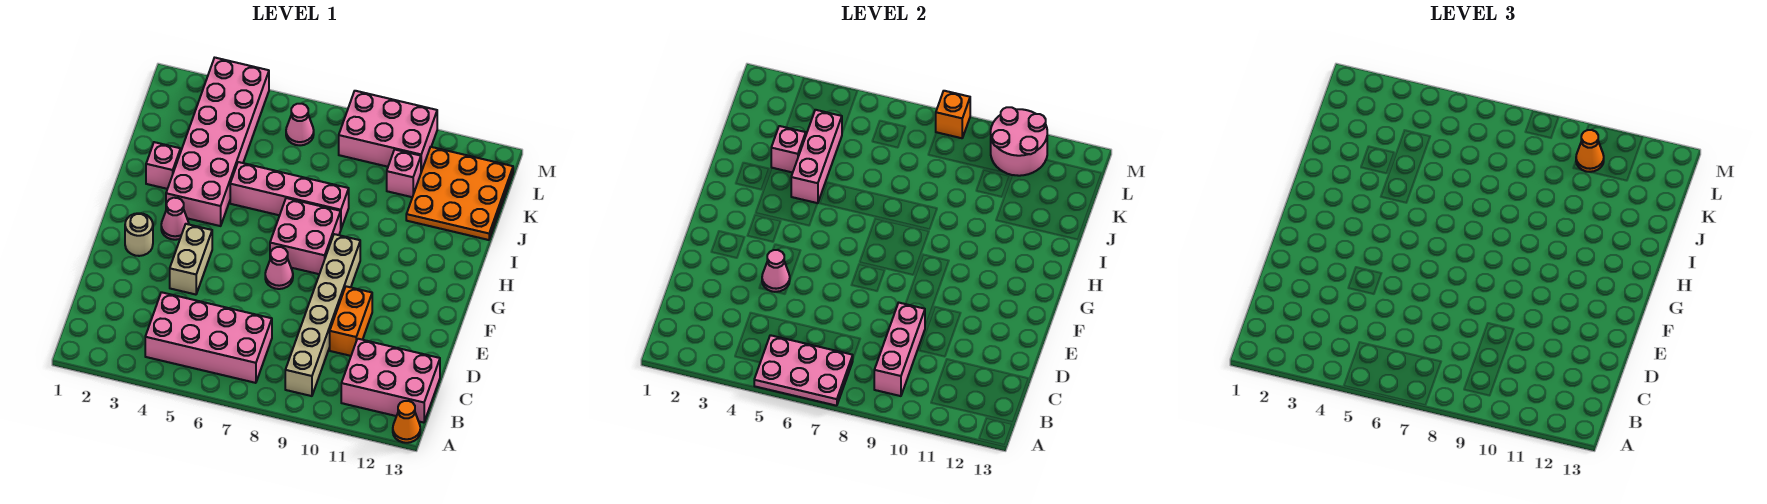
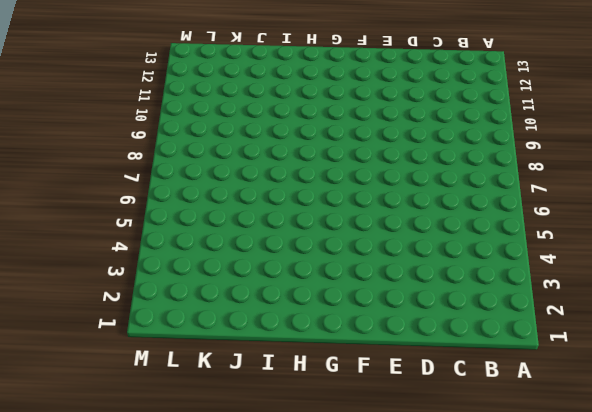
none -> orange cone A13 level 1
none -> pink brick B4:C7 level 1
none -> tan brick B9:G9 level 1

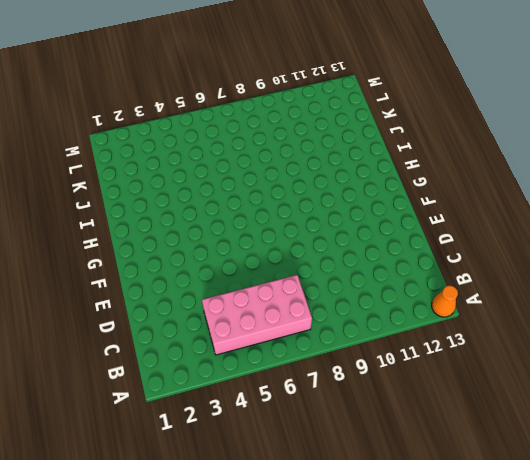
none -> tan brick B9:G9 level 1
none -> pink brick B11:C13 level 1
none -> orange brick D10:E10 level 1

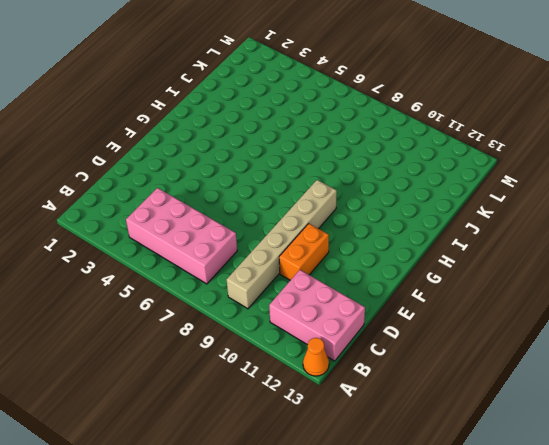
none -> tan brick E4:F4 level 1
none -> tan round brick F2 level 1
none -> pink cone F7 level 1

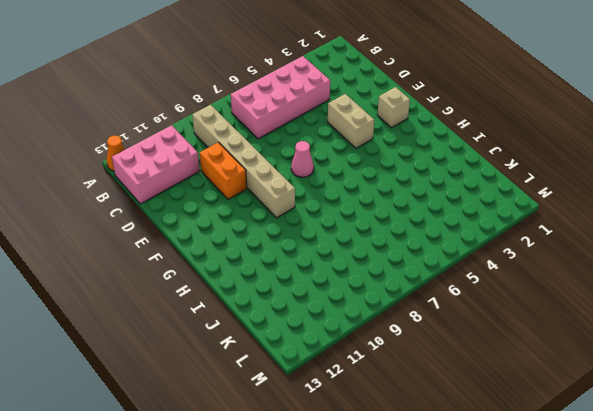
tan brick F2 level 1 -> tan round brick F2 level 1
none -> pink cone G3 level 1
none -> pink brick G7:H8 level 1
none -> pink brick H3:M4 level 1

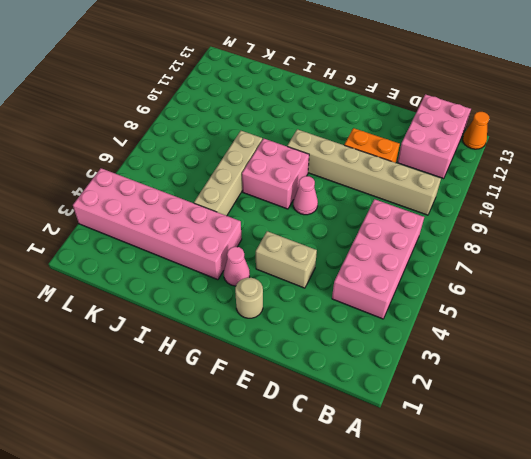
tan brick I5:I8 level 1 -> pink brick I5:I8 level 1
none -> pink brick I2 level 1
none -> orange plate J11:L13 level 1
none -> pink brick K10 level 1

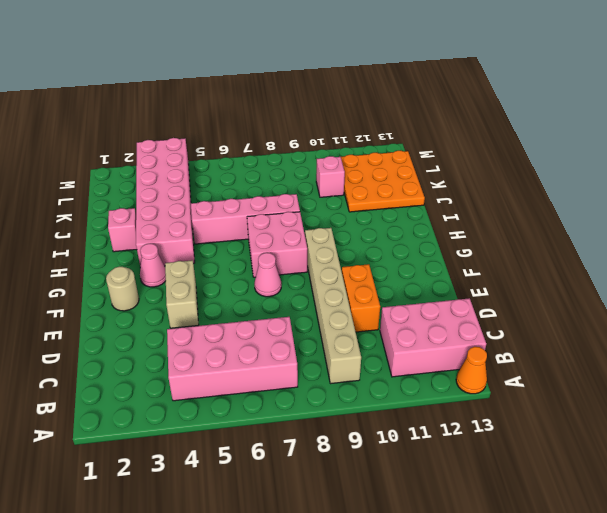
none -> pink cone L6 level 1
none -> pink brick L8:M10 level 1
none -> pink plate A5:B7 level 2

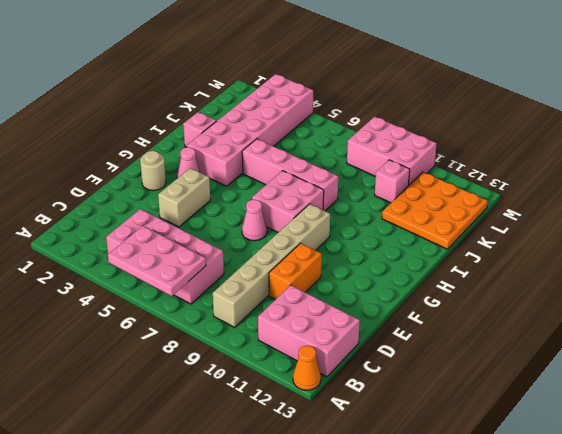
none -> pink cone L6 level 1
none -> pink brick B9:D9 level 2
none -> pink cone E4 level 2

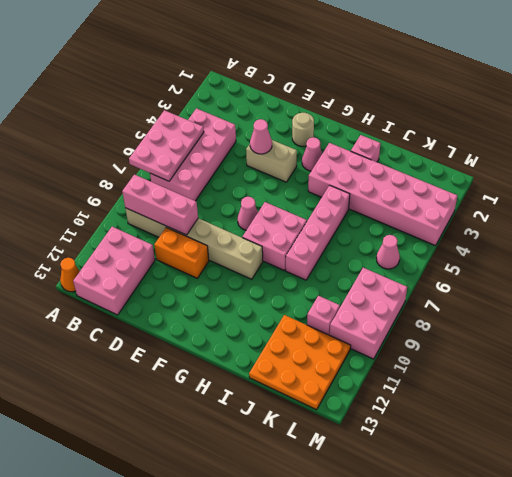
none -> pink brick I4:K4 level 2
none -> pink brick J3 level 2
none -> pink round brick L10:M11 level 2

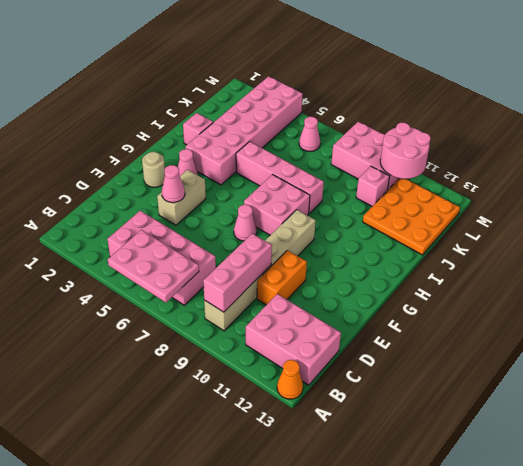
none -> pink brick I4:K4 level 2
none -> pink brick J3 level 2
none -> orange brick M8 level 2

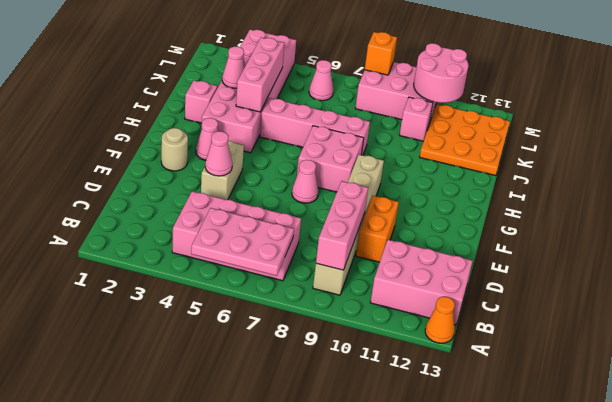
pink cone J3 level 2 -> pink brick J3 level 2
none -> orange cone L10 level 3

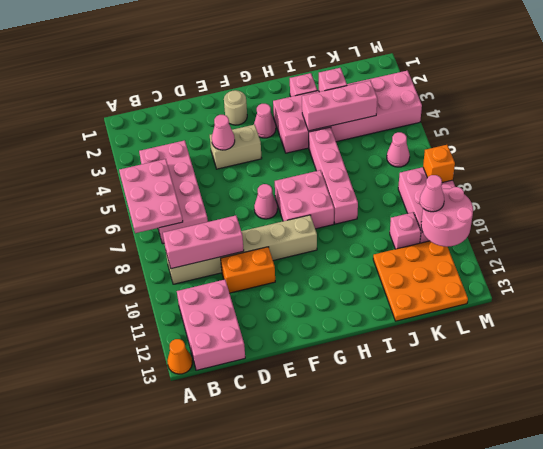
pink cone L10 level 3 -> orange cone L10 level 3

